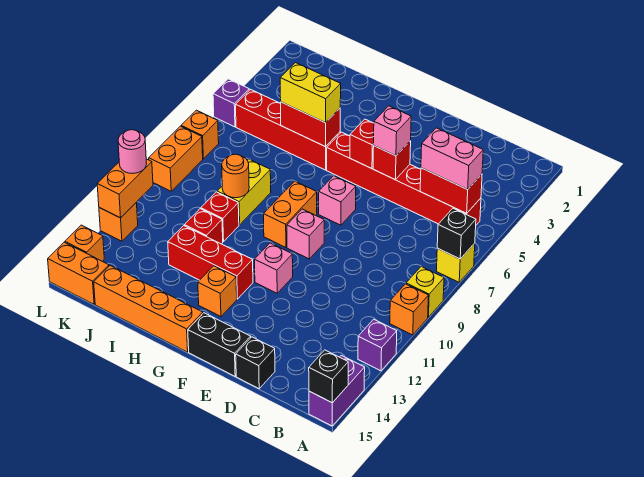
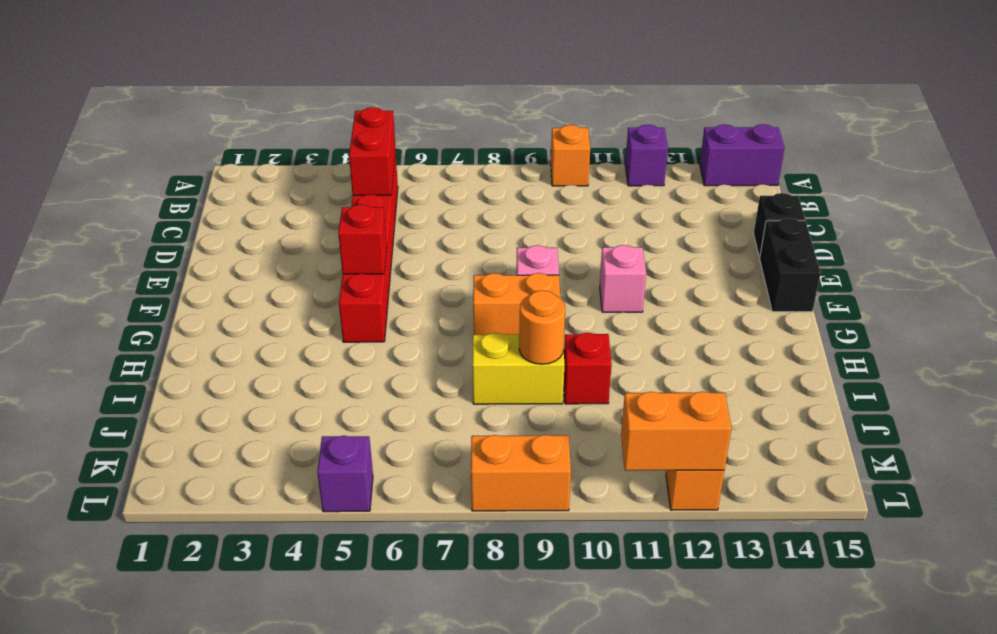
none -> yellow brick A7 level 1
none -> yellow brick A9 level 1
none -> pink brick F7 level 1
none -> red brick G12:I12 level 1

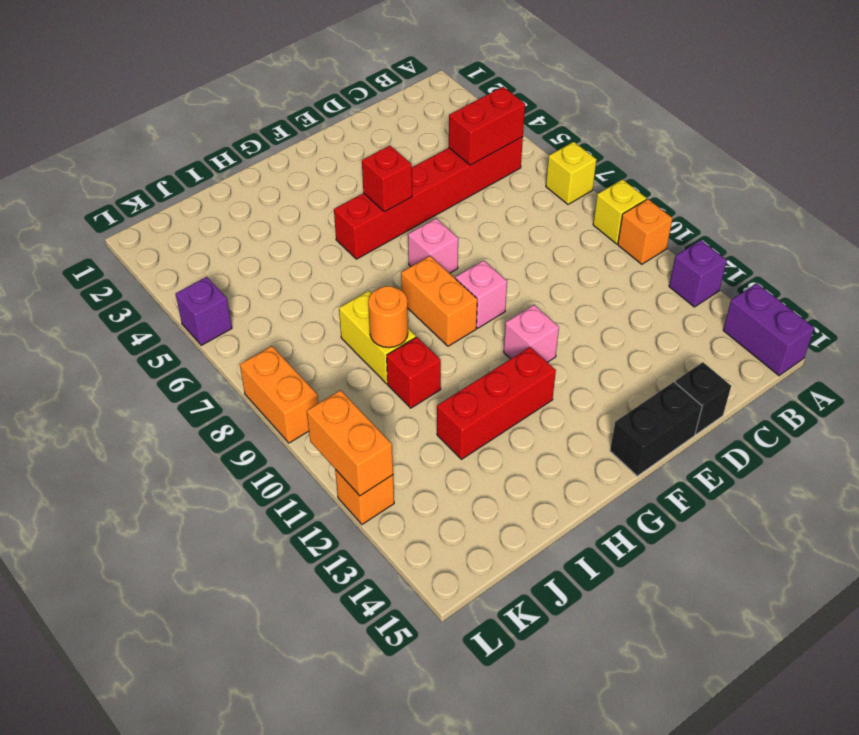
none -> orange brick G13 level 1
none -> orange brick G15:J15 level 1
none -> red brick H5:K5 level 1
none -> red brick I11 level 1

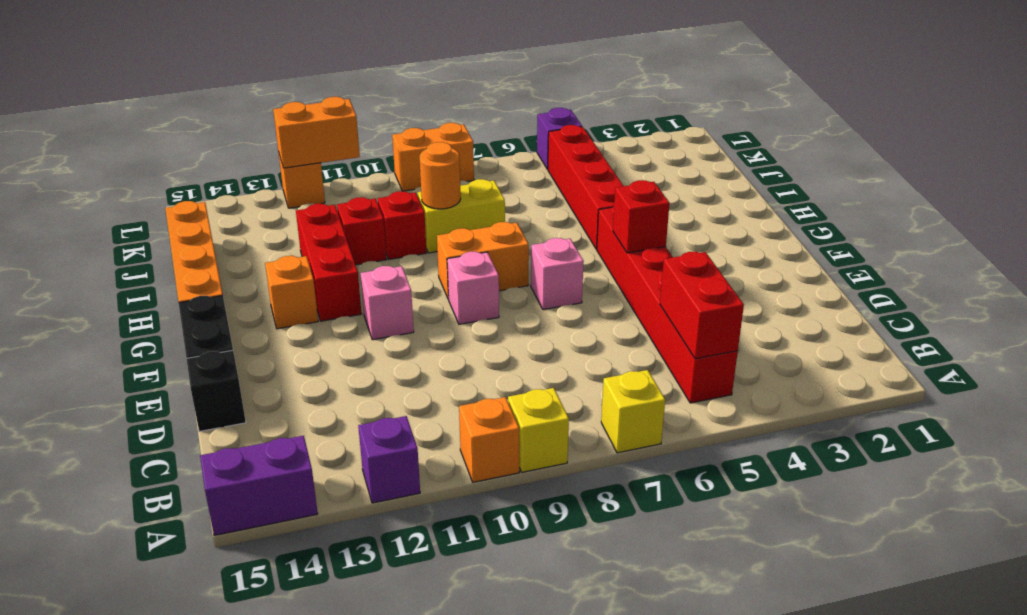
none -> orange brick K15:L15 level 1
none -> orange brick L7 level 1
none -> orange brick L14 level 1
none -> black brick A7 level 2

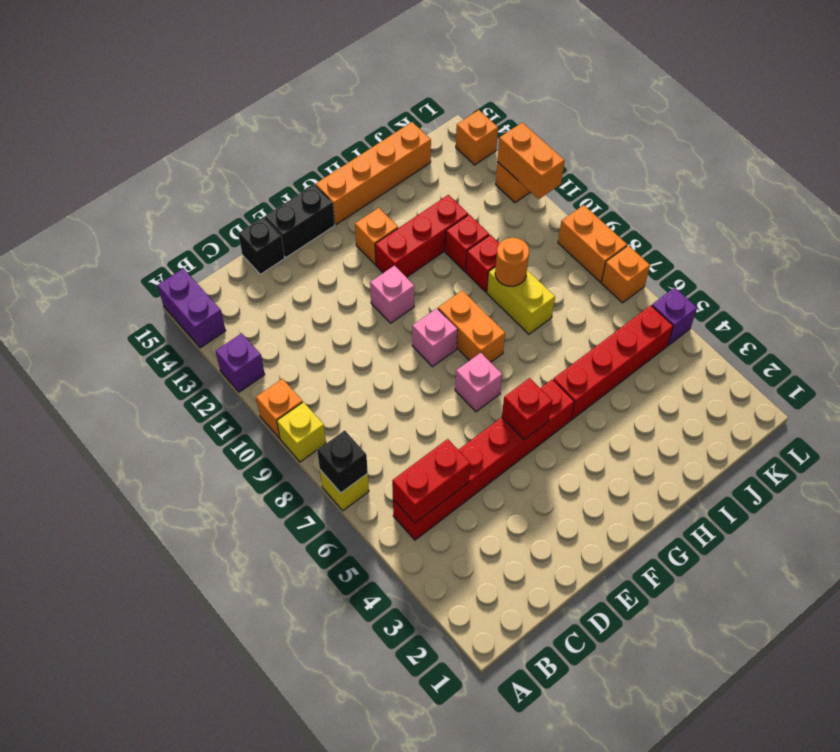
none -> orange brick K15:L15 level 1
none -> black brick A15 level 2
none -> red brick E5 level 2
none -> red brick H5:I5 level 2

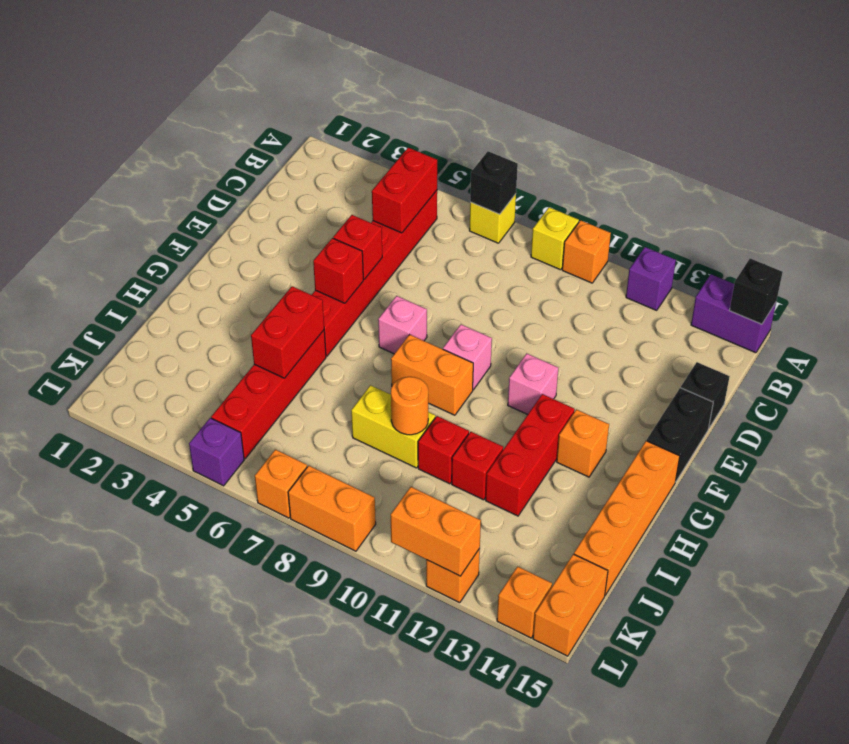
none -> pink brick B5:C5 level 3
none -> pink brick E5 level 3
none -> yellow brick H5:I5 level 3
none -> pink round brick L11 level 3

